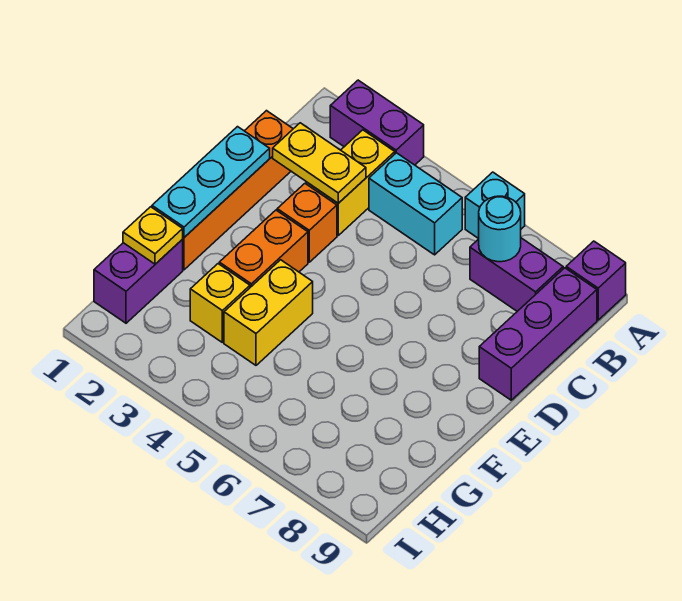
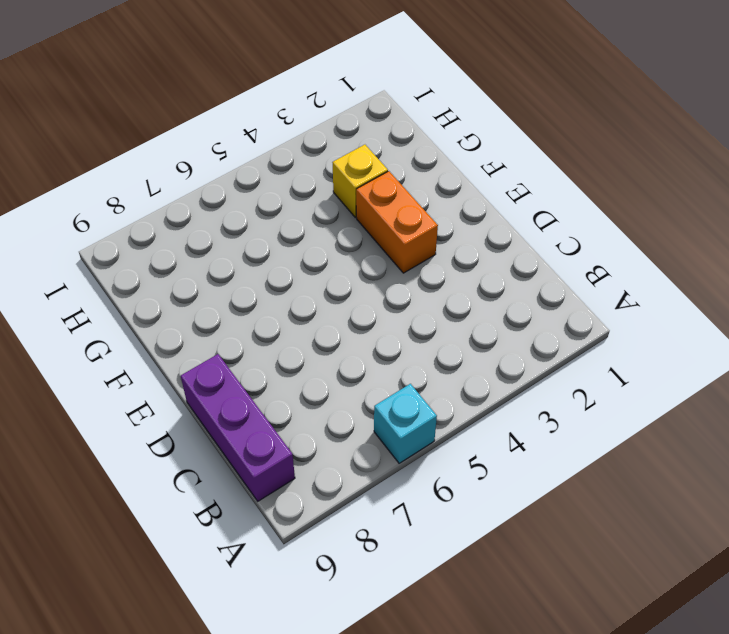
none -> purple brick A2:A3 level 1
none -> purple brick A9 level 1
none -> yellow brick B3:C3 level 1

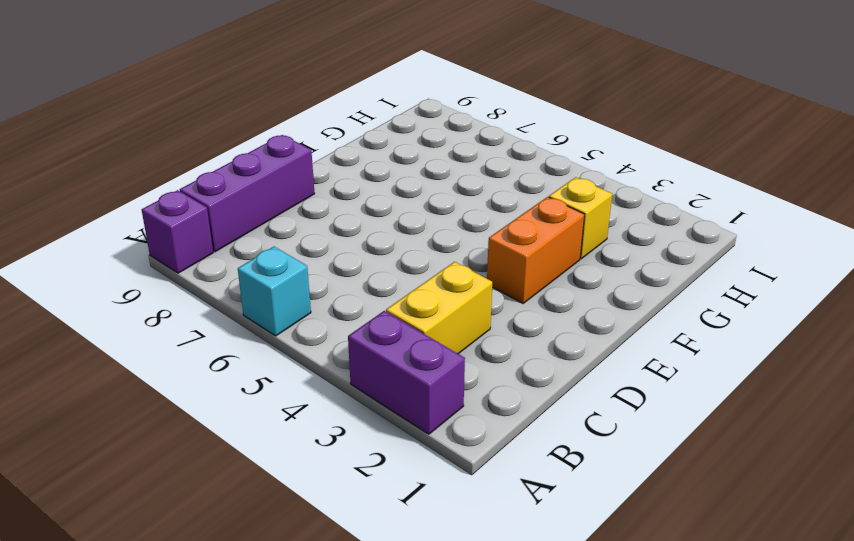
none -> cyan brick B4:B5 level 1
none -> purple brick B7:B8 level 1
none -> orange brick C1:F1 level 1

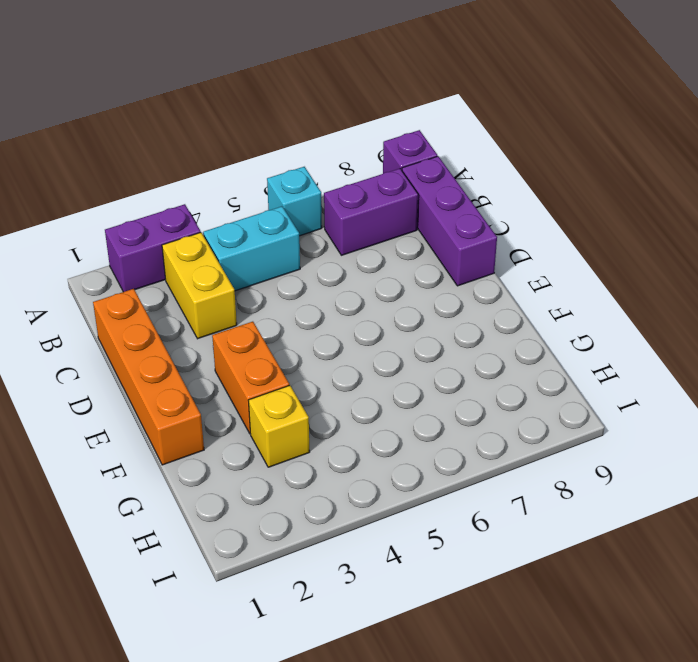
none -> orange brick D3 level 1
none -> yellow brick F4:G4 level 1
none -> purple brick G1:H1 level 1

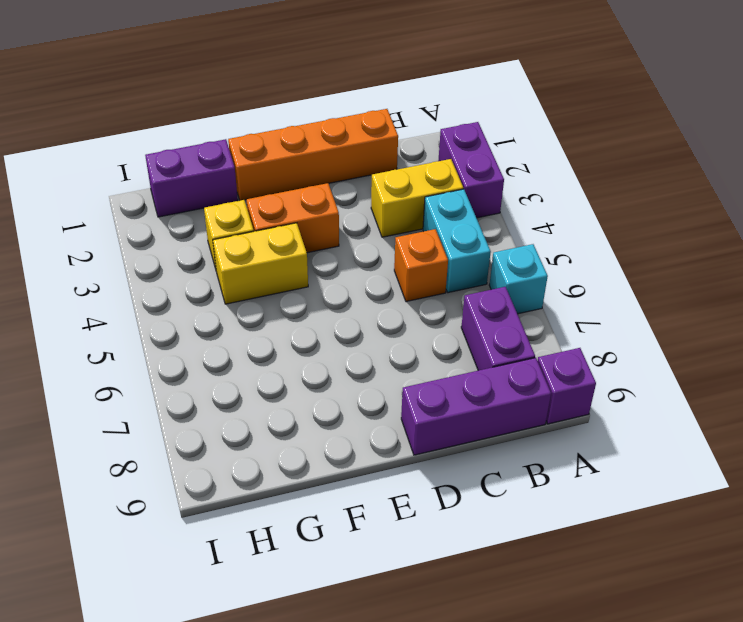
orange brick C5 level 1 -> orange brick D3 level 1
none -> cyan round brick B7 level 2
none -> yellow plate C2:C3 level 2
none -> cyan plate D1:F1 level 2

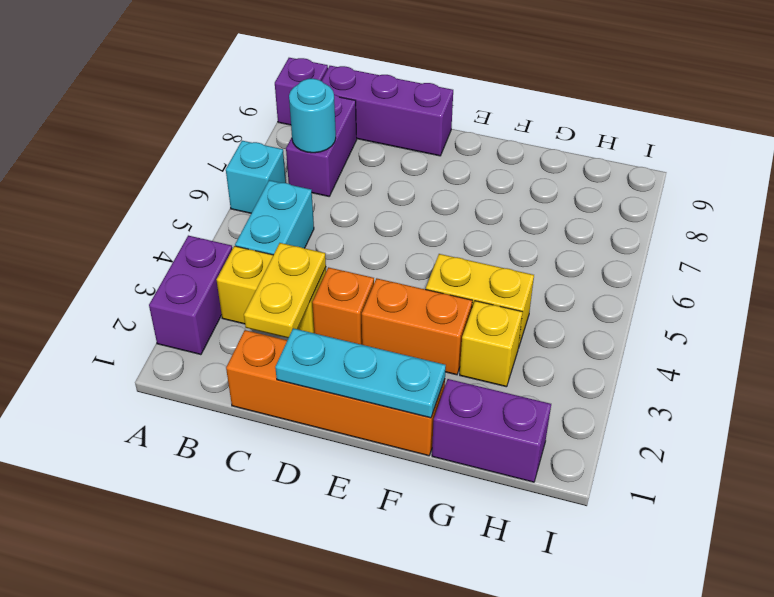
none -> yellow plate G1 level 2

